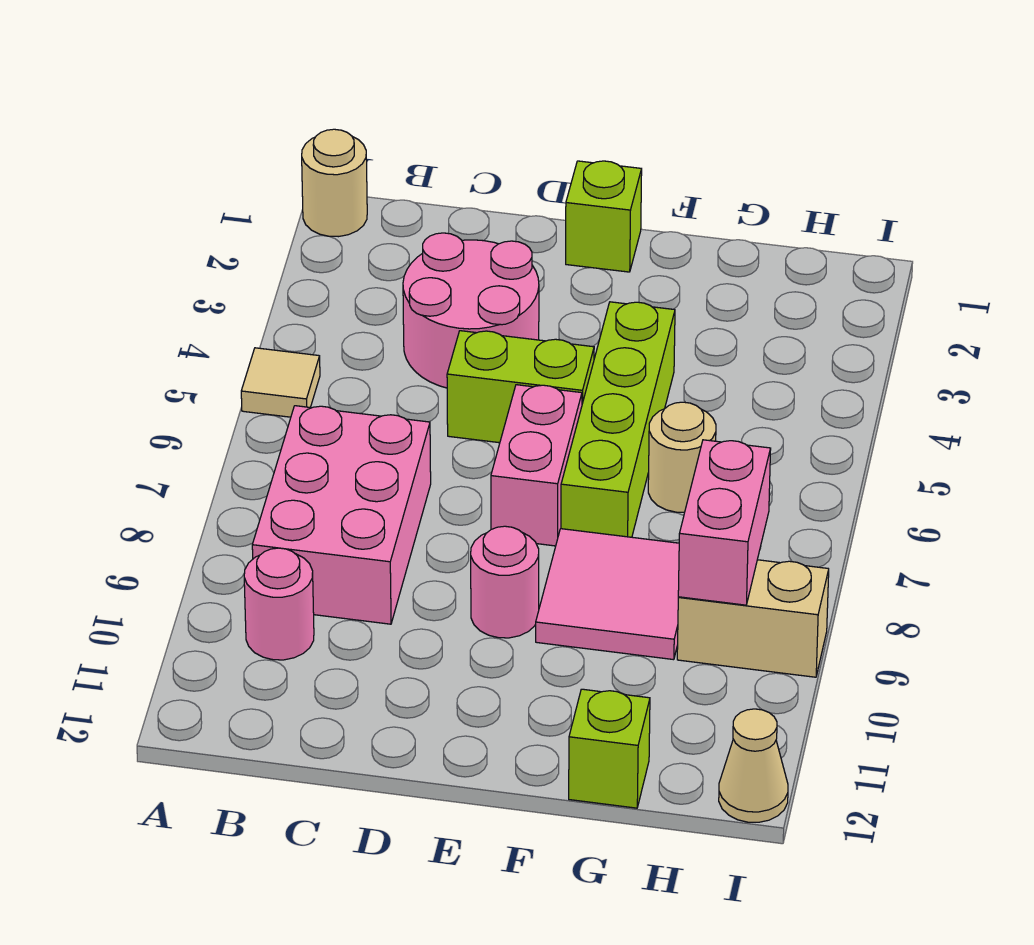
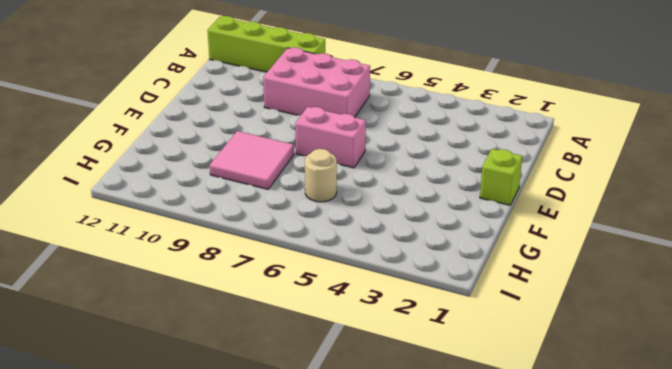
lime brick A9:A12 level 1 -> lime brick F4:F7 level 1
none -> tan round brick A1 level 1
none -> tan tile A5 level 1
none -> pink round brick B10 level 1

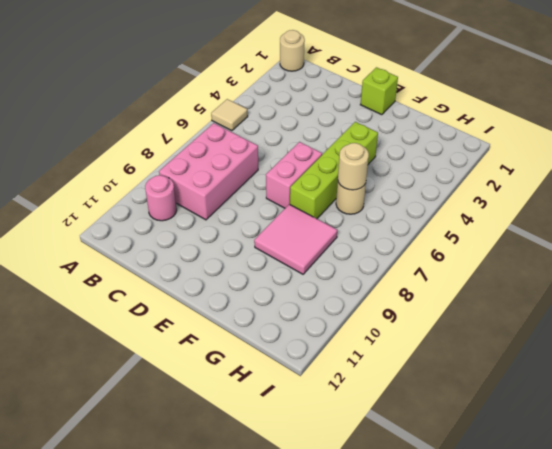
tan round brick G6 level 2 -> none
none -> pink round brick C3:D4 level 1
none -> lime brick D5:E5 level 1
none -> pink round brick E9 level 1

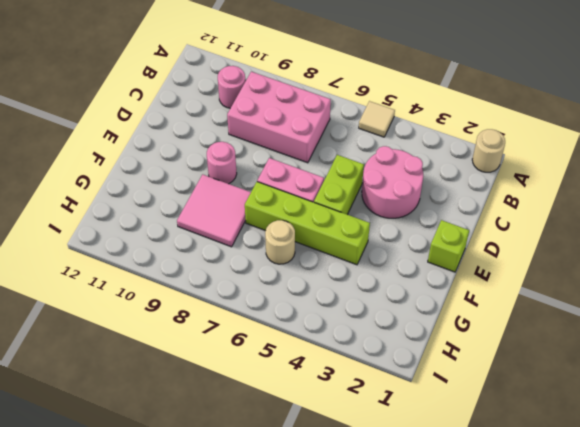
none -> lime brick G12 level 1
none -> tan brick H9:I9 level 1
none -> tan cone I12 level 1

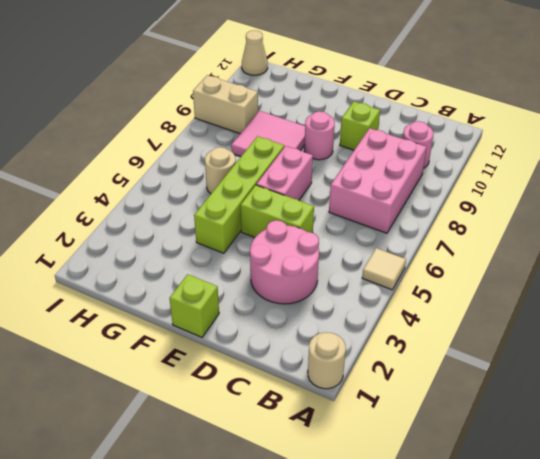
lime brick D10 level 1 -> lime brick G12 level 1
none -> pink brick H8:H9 level 2

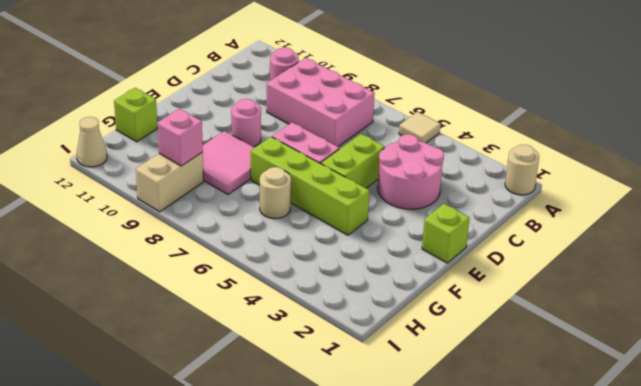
pink brick H9 level 2 -> pink brick H8:H9 level 2

